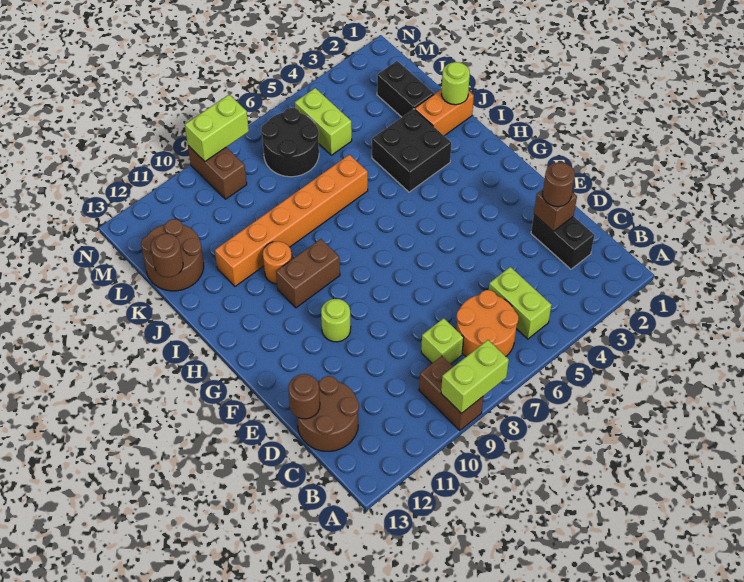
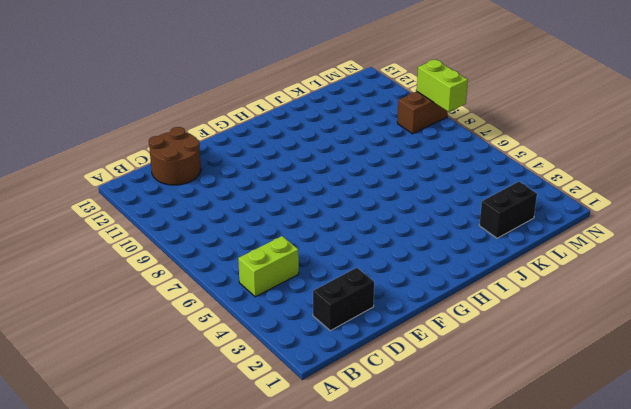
none -> brown brick A9:B9 level 1
none -> orange round brick B6:C7 level 1
none -> lime brick C8 level 1

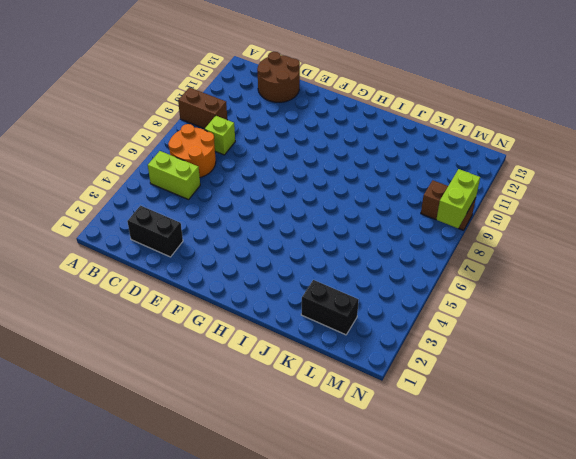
none -> lime round brick F10 level 1
none -> brown brick H9:H10 level 1
none -> black brick I3:J4 level 1

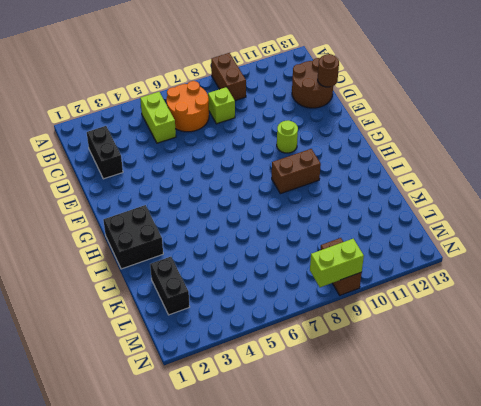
black brick H1:I2 level 1 -> black brick I3:J4 level 1
none -> orange round brick I10 level 1
none -> orange brick J1:J2 level 1
none -> orange brick J6:J11 level 1

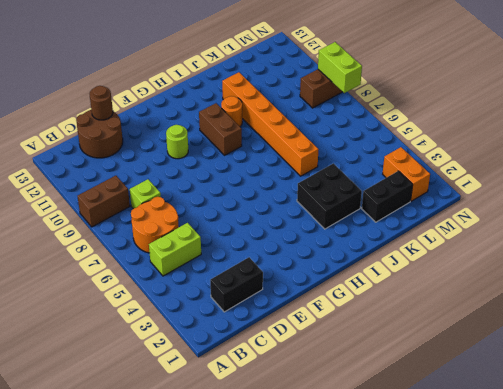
orange brick M2:M3 level 1 -> orange brick J1:J2 level 1
none -> brown round brick K12:L13 level 1
none -> lime brick L5:M5 level 1
none -> black round brick L6:M7 level 1

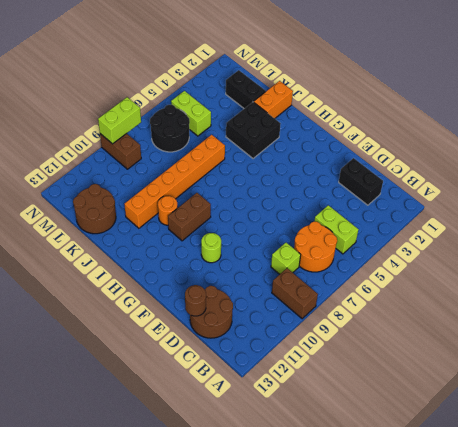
none -> lime brick A8:A9 level 2
none -> brown brick D2 level 2
none -> lime round brick J1 level 2

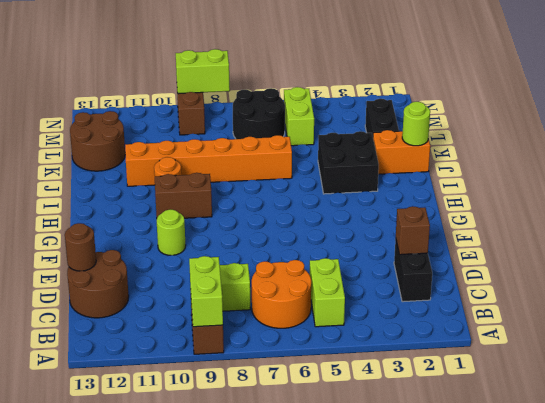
lime brick A9:B9 level 2 -> lime brick A8:A9 level 2
none -> brown round brick K13 level 2
none -> brown round brick D2 level 3

